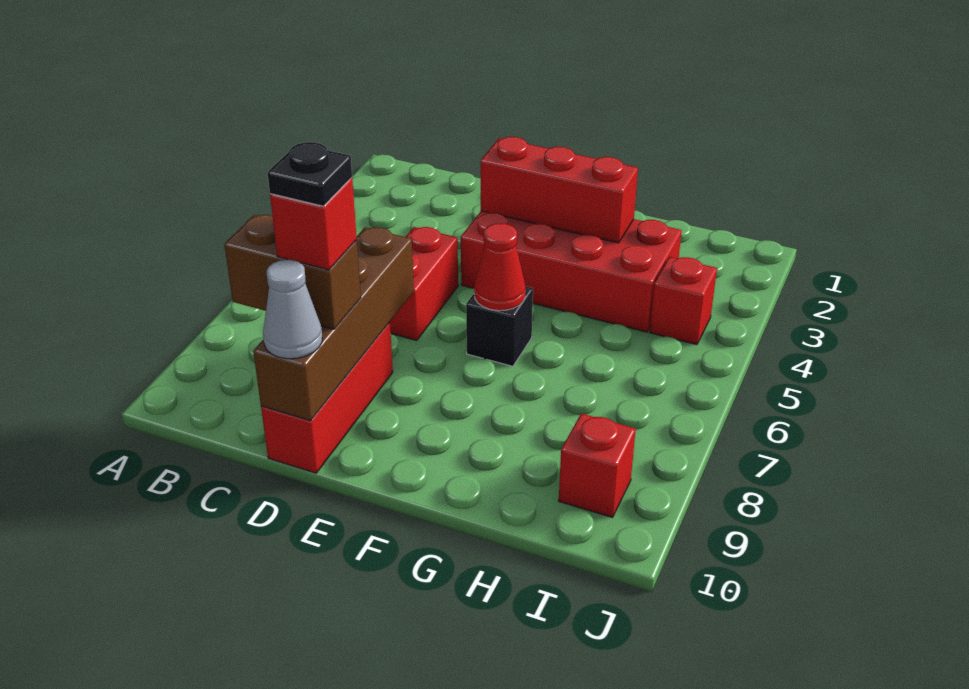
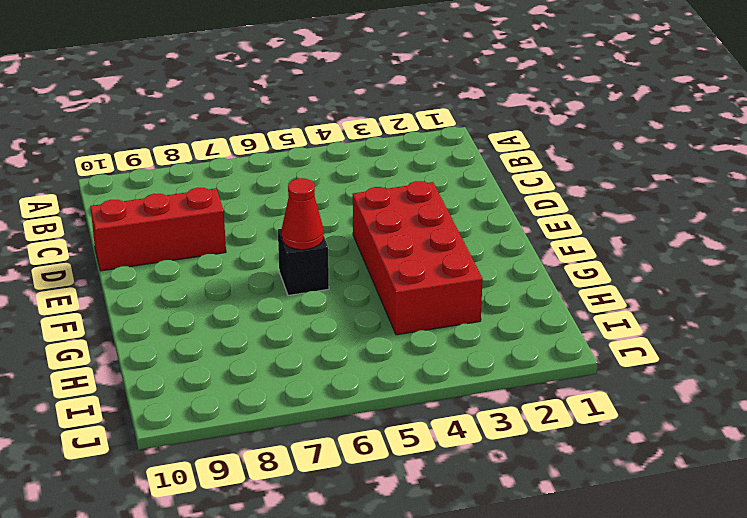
none -> red brick D5:D6 level 1
none -> red brick I4 level 1
none -> red brick I9 level 1

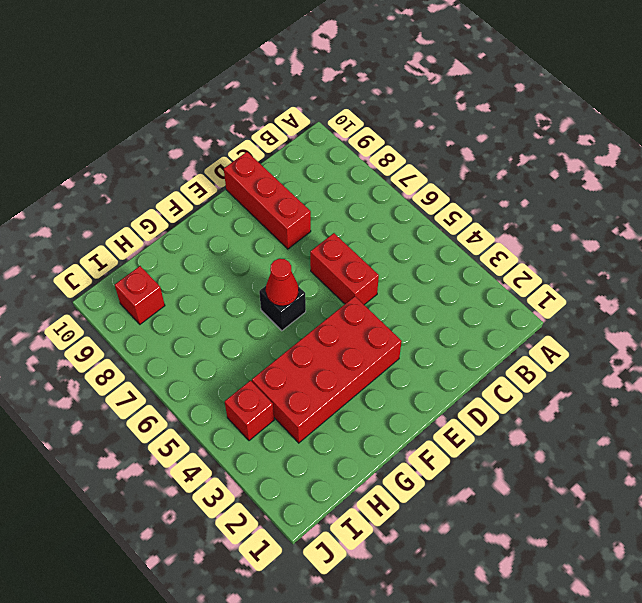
none -> brown brick D7:D10 level 2
none -> red brick E3:G3 level 2
none -> brown brick C9:D9 level 3

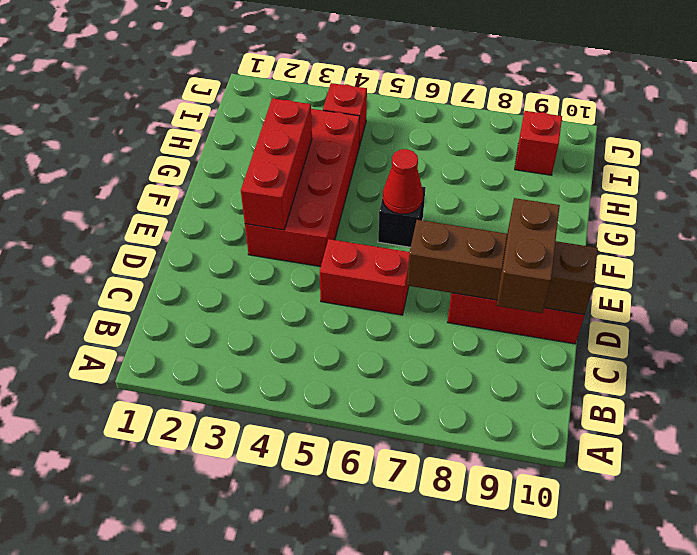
none -> grey cone D10 level 3
none -> red brick D9 level 4
none -> black plate D9 level 5

